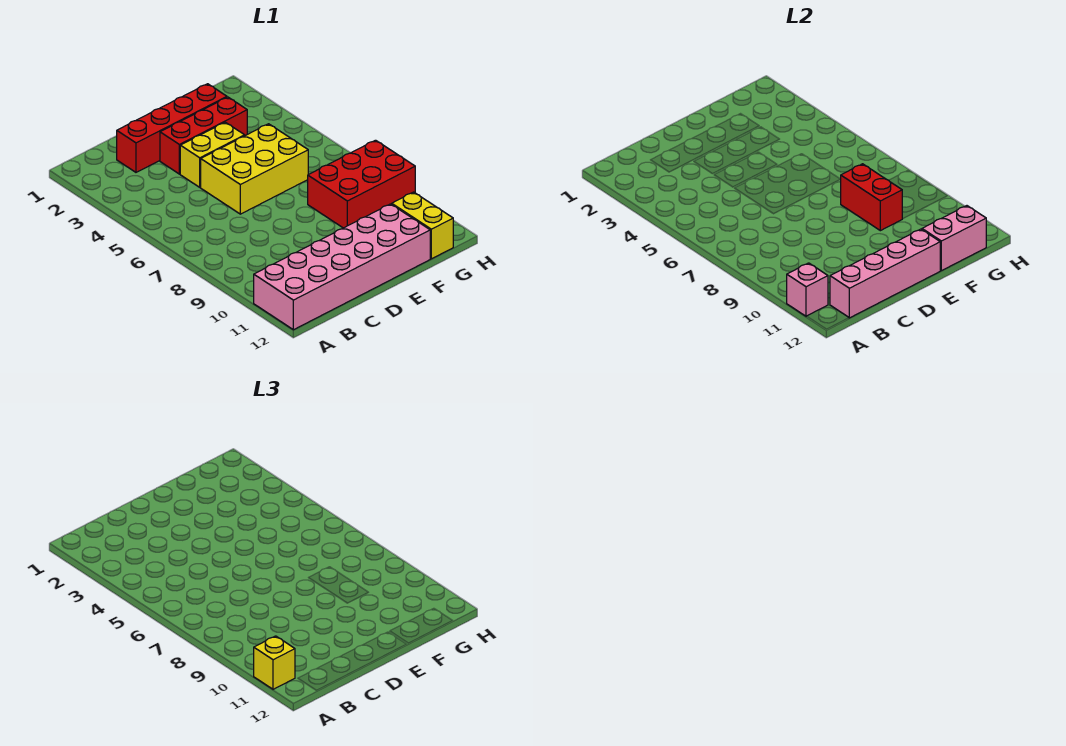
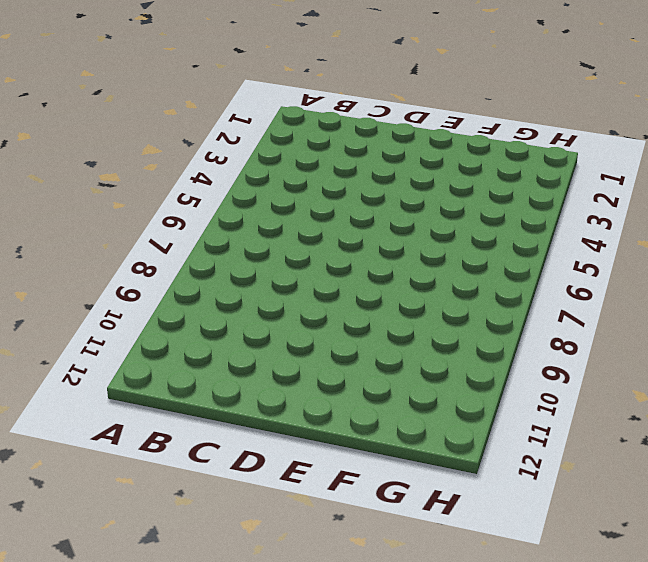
none -> pink brick A11:F12 level 1
none -> red brick C2:F2 level 1
none -> red brick D3:F3 level 1

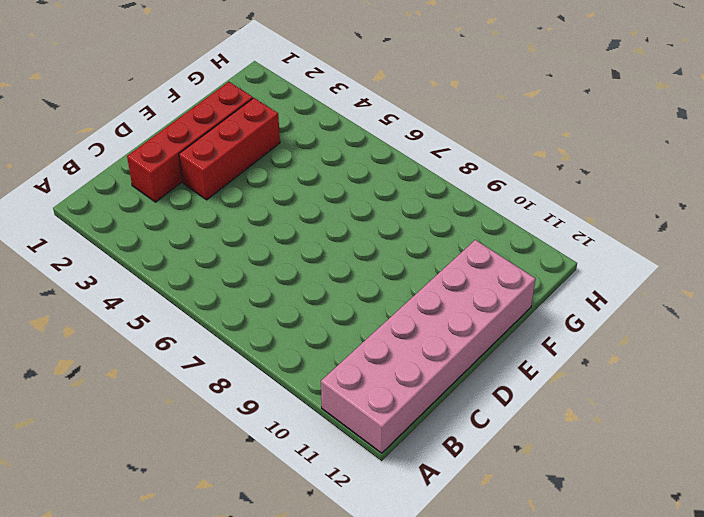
none -> yellow brick D4:E4 level 1
none -> yellow brick D5:F6 level 1
none -> red brick F8:H9 level 1

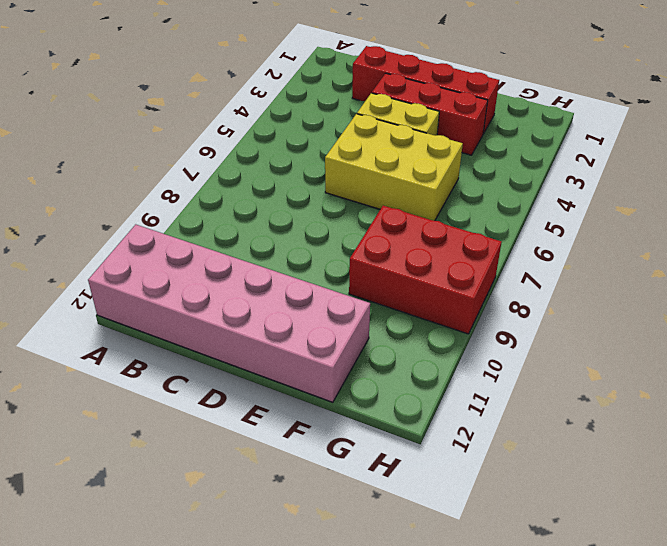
none -> yellow brick G11:G12 level 1
none -> pink brick A11 level 2
none -> pink brick B12:E12 level 2

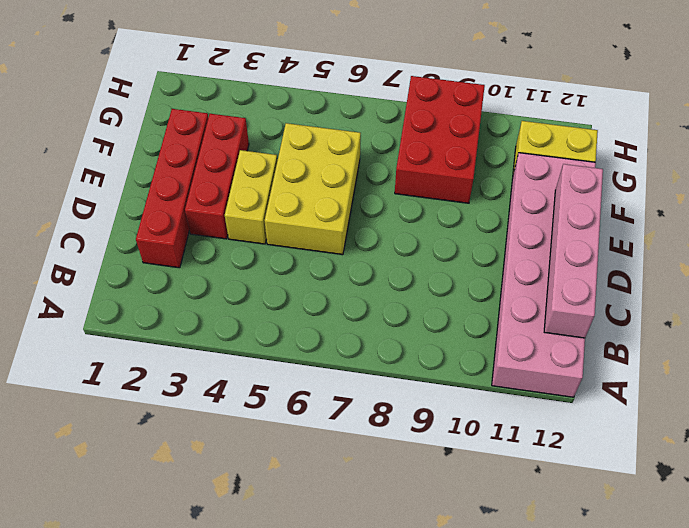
none -> pink brick A11 level 2
none -> red brick F8:F9 level 2
none -> pink brick F12:G12 level 2

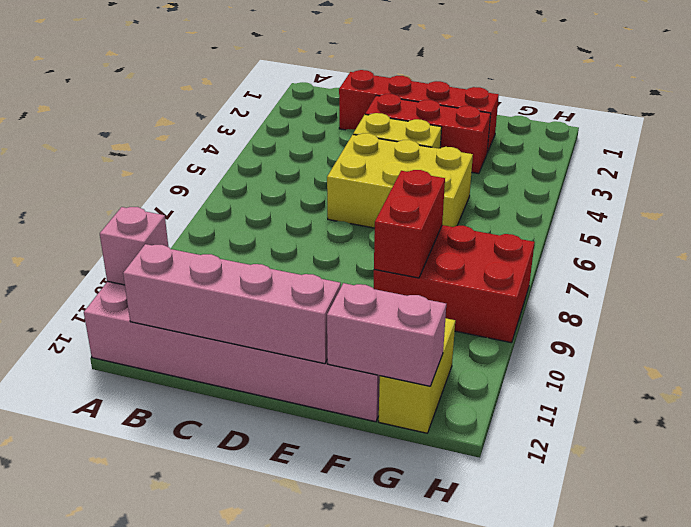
none -> yellow brick A11 level 3

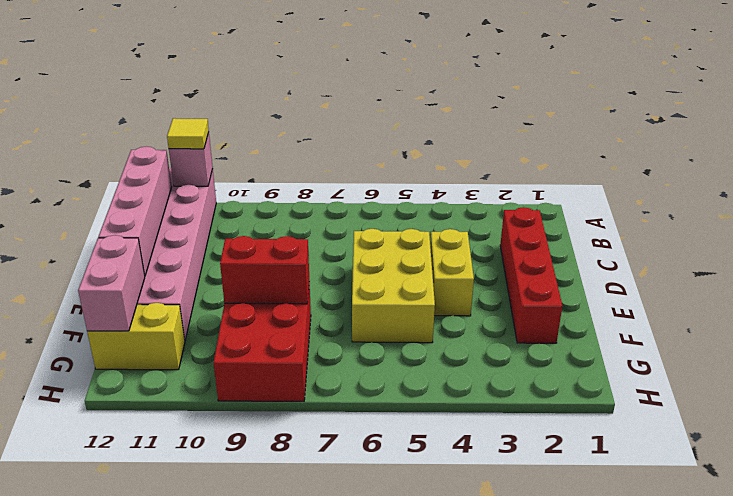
yellow tile A11 level 3 -> yellow brick A11 level 3
none -> red brick D3:F3 level 1

